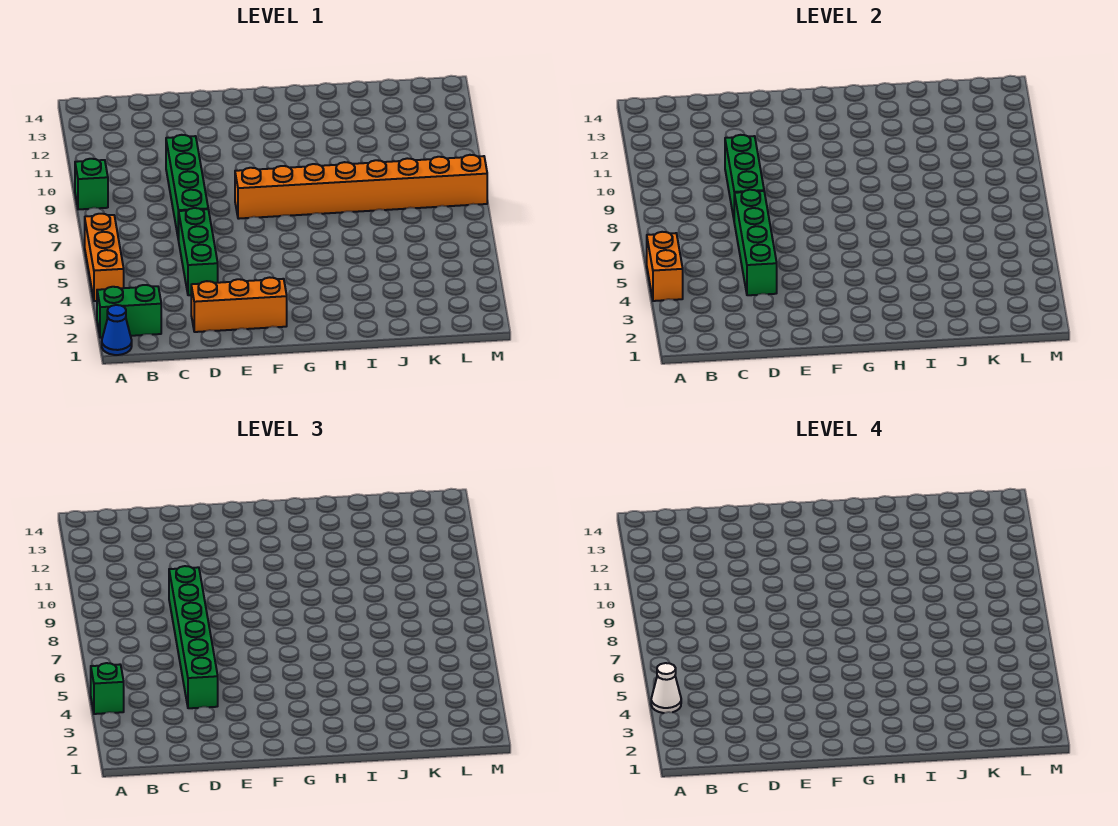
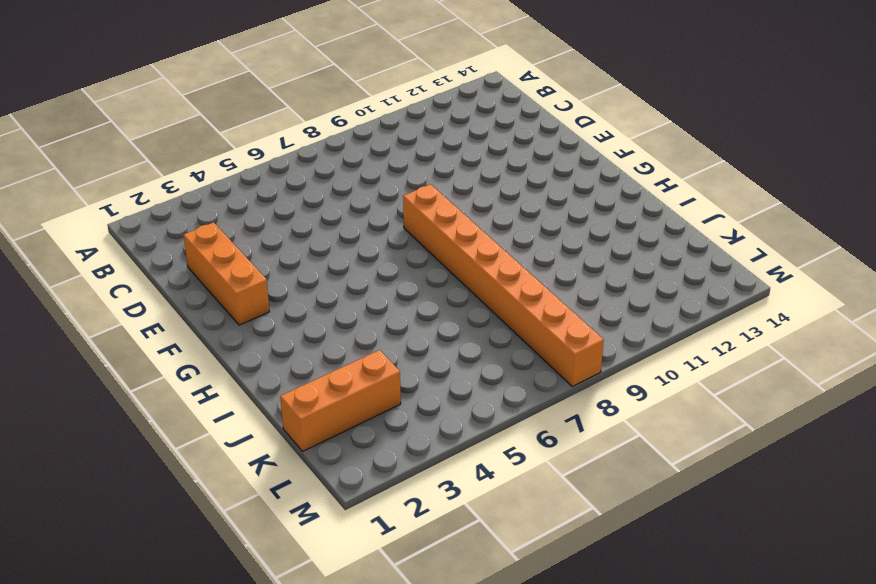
orange brick K1:K3 level 1 -> orange brick A4:A6 level 1
none -> blue cone A1 level 1
none -> green brick A2:B2 level 1
none -> green brick A9 level 1

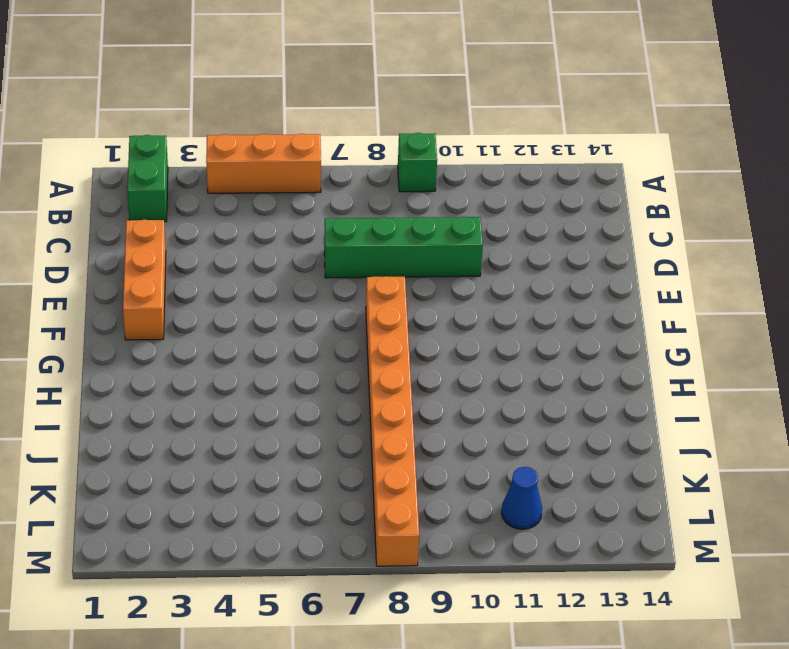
blue cone L11 level 1 -> blue cone A1 level 1
none -> green brick D4:D6 level 1
none -> orange brick A4:A5 level 2
none -> green brick D4:D7 level 2

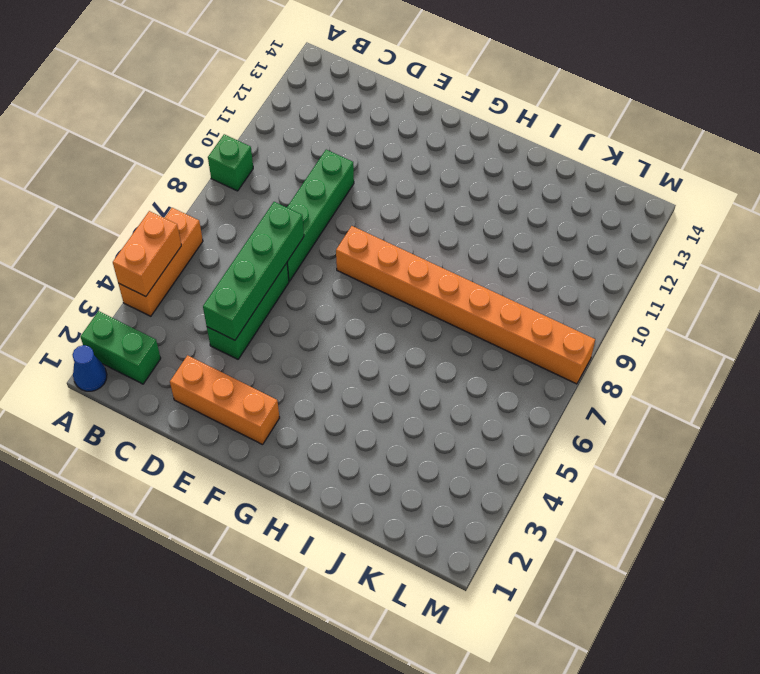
none -> green brick D8:D10 level 2
none -> green brick A4 level 3
none -> green brick D4:D9 level 3

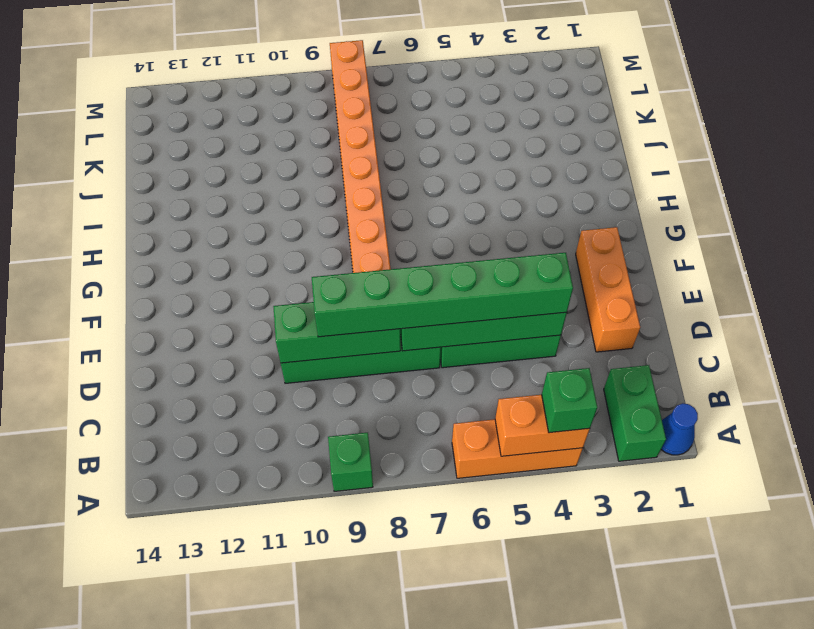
none -> white cone A4 level 4

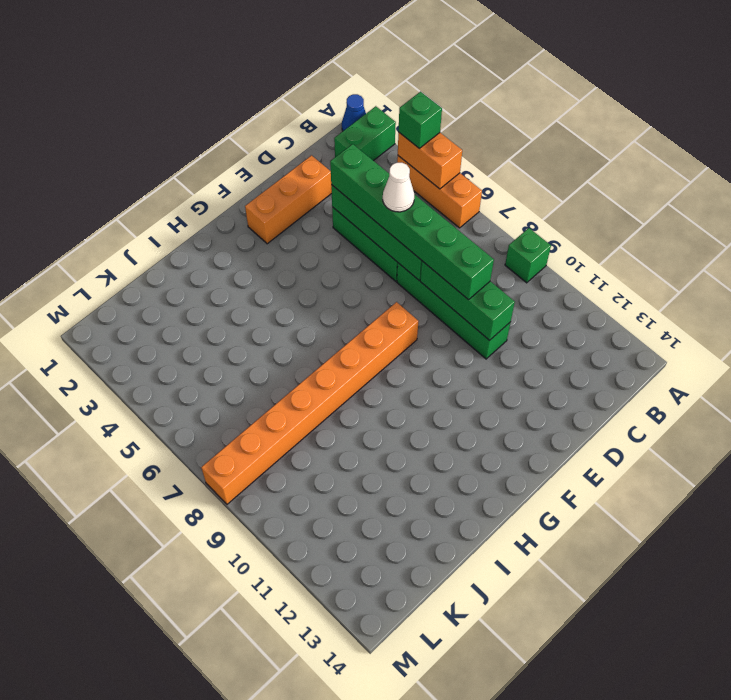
white cone D6 level 4 -> white cone A4 level 4

